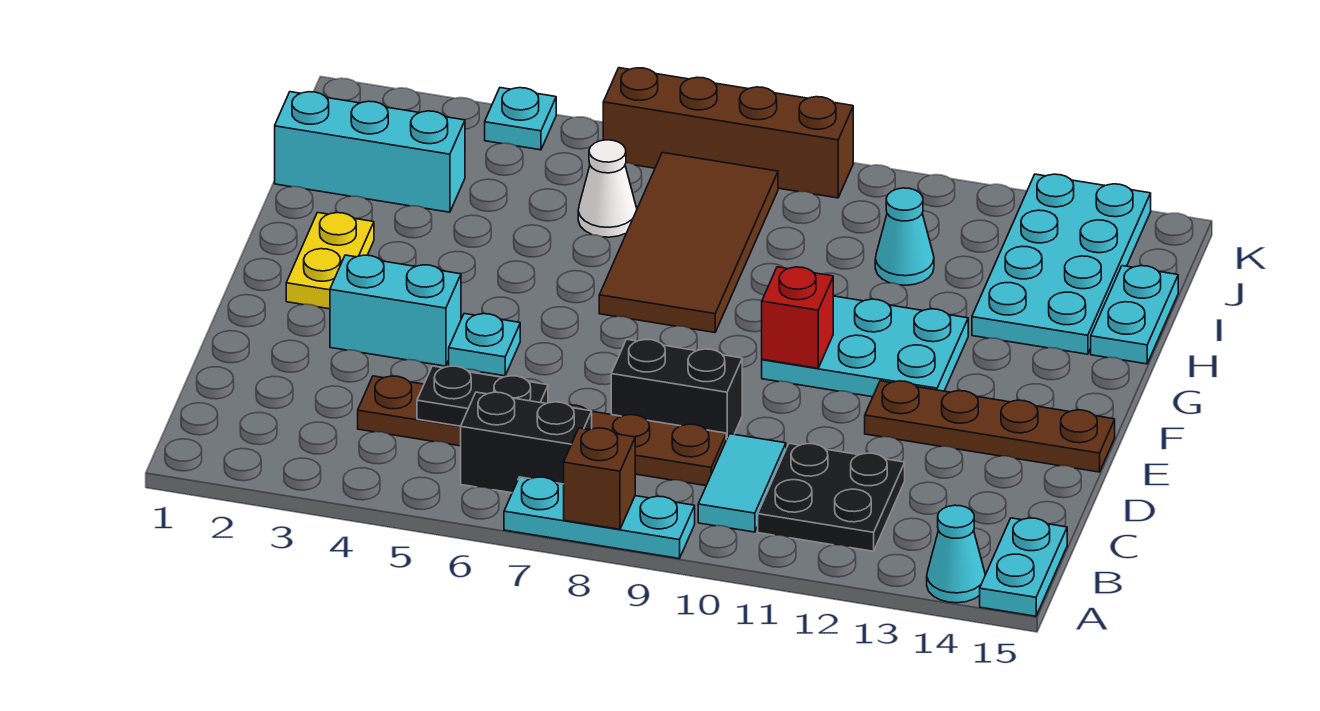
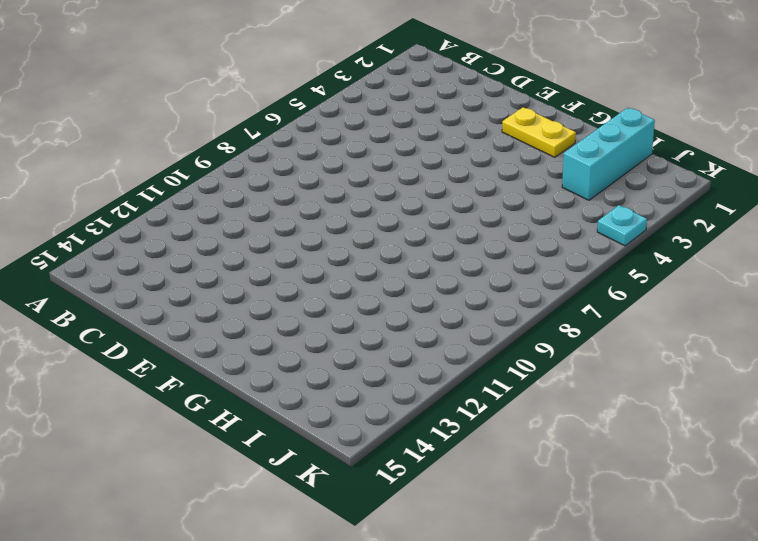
none -> cyan plate A7:A9 level 1
none -> cyan cone A14 level 1
none -> cyan plate A15:B15 level 1

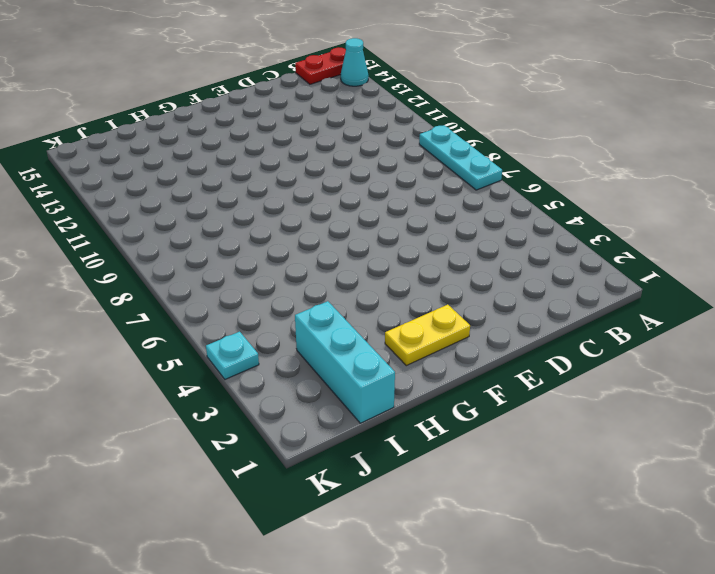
red plate A15:B15 level 1 -> cyan plate A15:B15 level 1
none -> black brick B6:B7 level 1
none -> cyan tile B10:C10 level 1
none -> black plate B11:C12 level 1

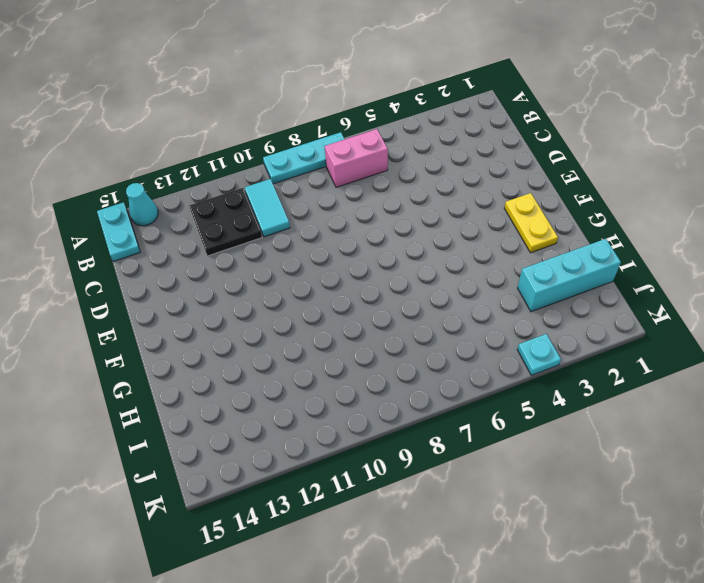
pink brick B6:B7 level 1 -> black brick B6:B7 level 1
none -> brown plate C4:C9 level 1
none -> black brick D8:D9 level 1
none -> cyan brick E3:E4 level 1

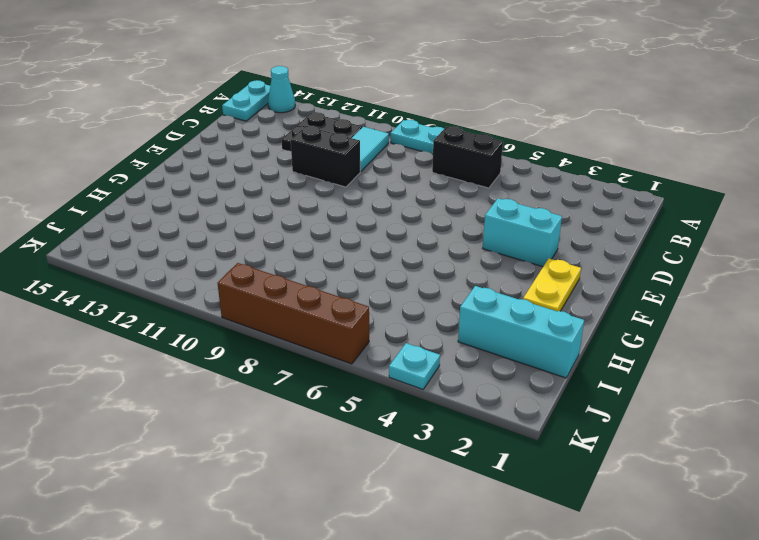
black brick D10:D11 level 1 -> black brick D8:D9 level 1
none -> brown plate C4:C9 level 1
none -> cyan plate E5 level 1
none -> brown plate E12:E15 level 1

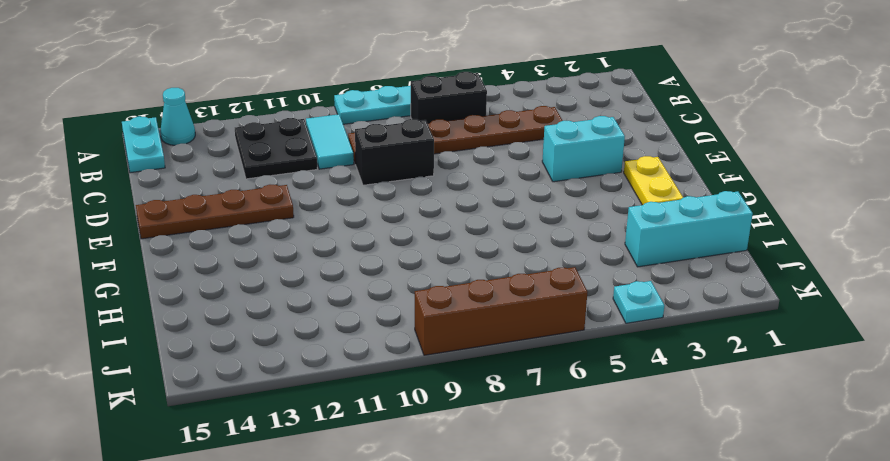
none -> cyan plate E5 level 1
none -> cyan plate F10:G12 level 1
none -> brown tile G7:J8 level 1

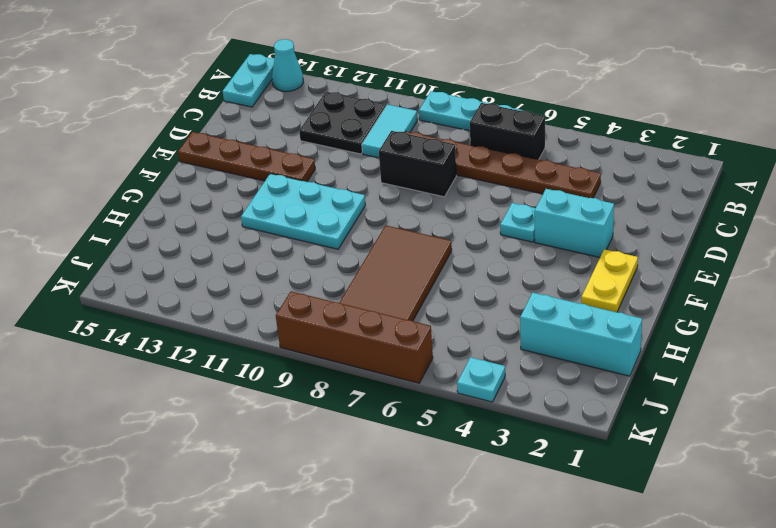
none -> cyan plate H13:K14 level 1
none -> cyan plate H15:I15 level 1
none -> white cone I6 level 1

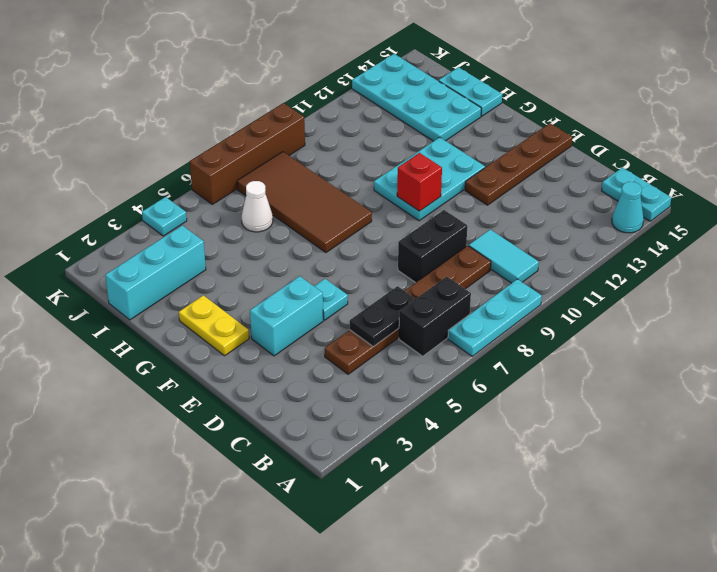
none -> black plate B11:C12 level 1
none -> cyan cone I11 level 1
none -> brown brick A8 level 2

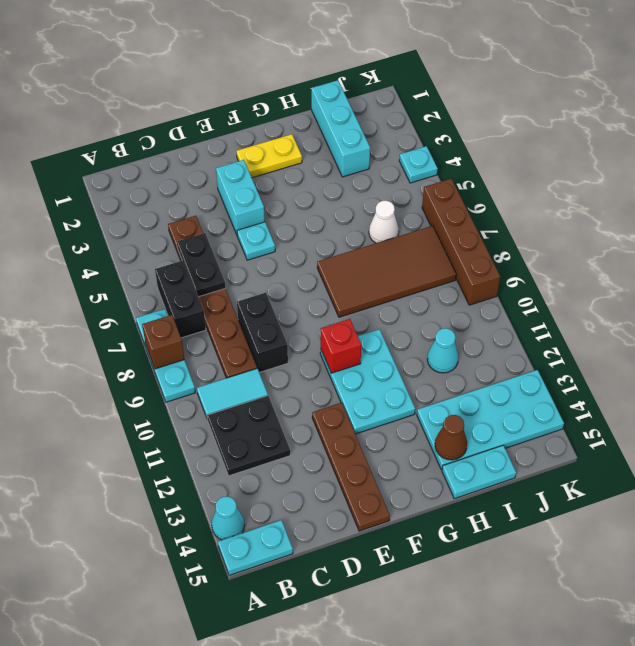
brown cone H14 level 2 -> none

